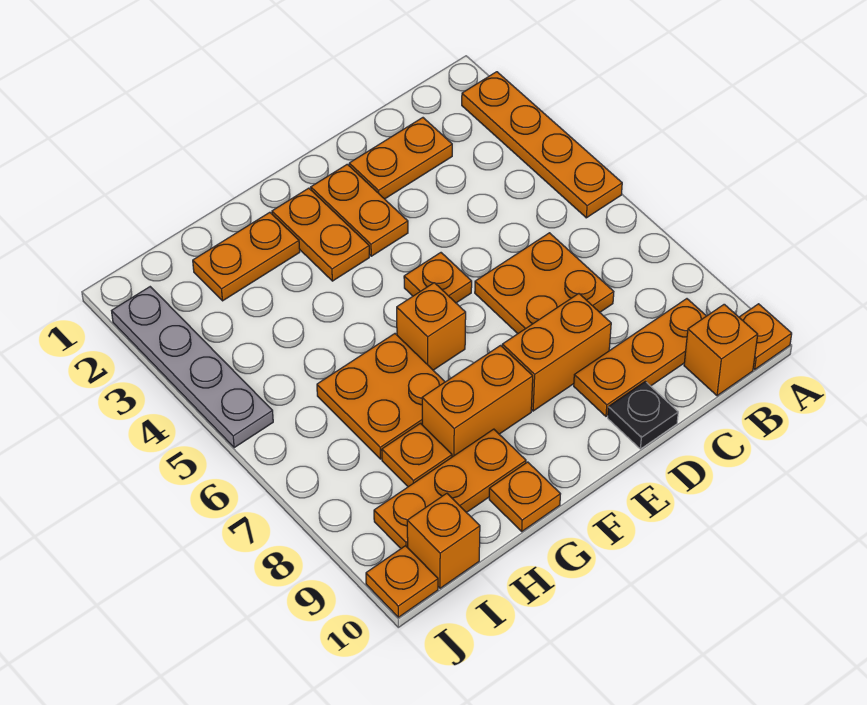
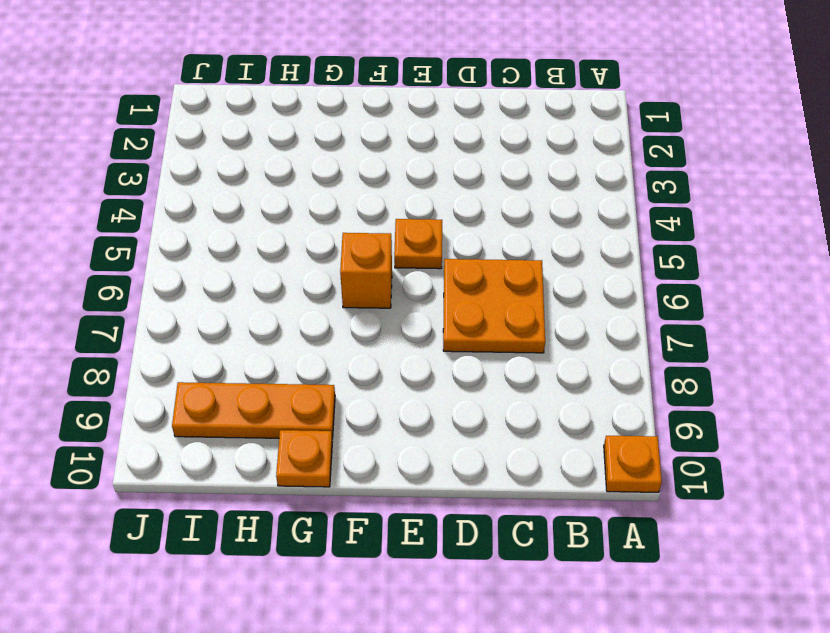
none -> orange plate A2:A5 level 1
none -> orange plate B9:D9 level 1
none -> orange brick B10 level 1

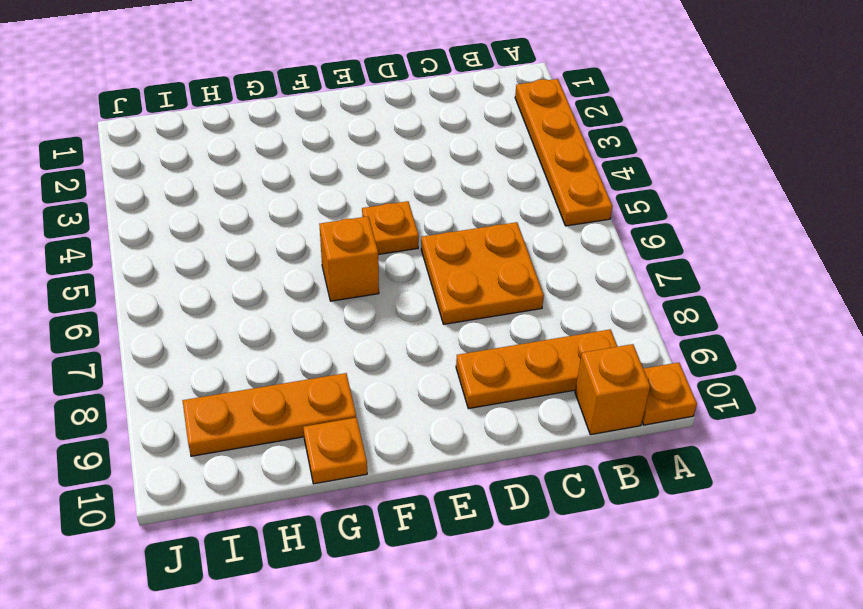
none -> orange plate C2:D2 level 1
none -> orange brick D8:E8 level 1
none -> black plate D10 level 1

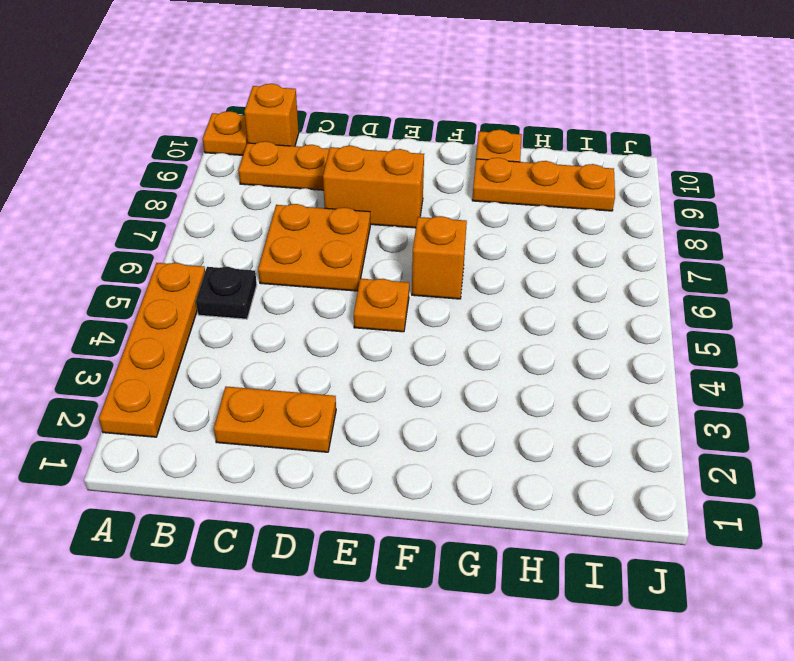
black plate B5 level 1 -> black plate D10 level 1
none -> orange plate E2:E3 level 1
none -> orange plate F2:F3 level 1
none -> orange brick F8:G8 level 1

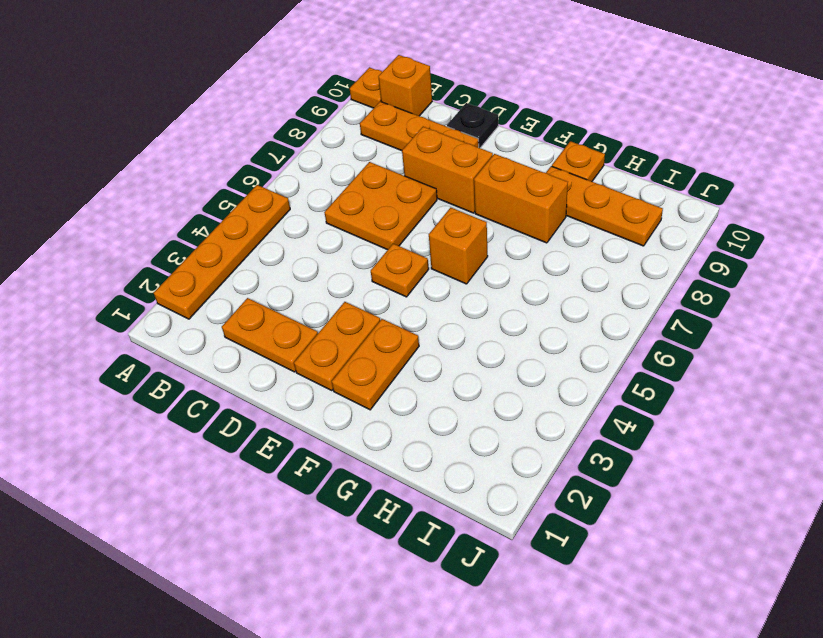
none -> orange plate G2:H2 level 1
none -> orange plate G6:H7 level 1
none -> orange plate H8 level 1

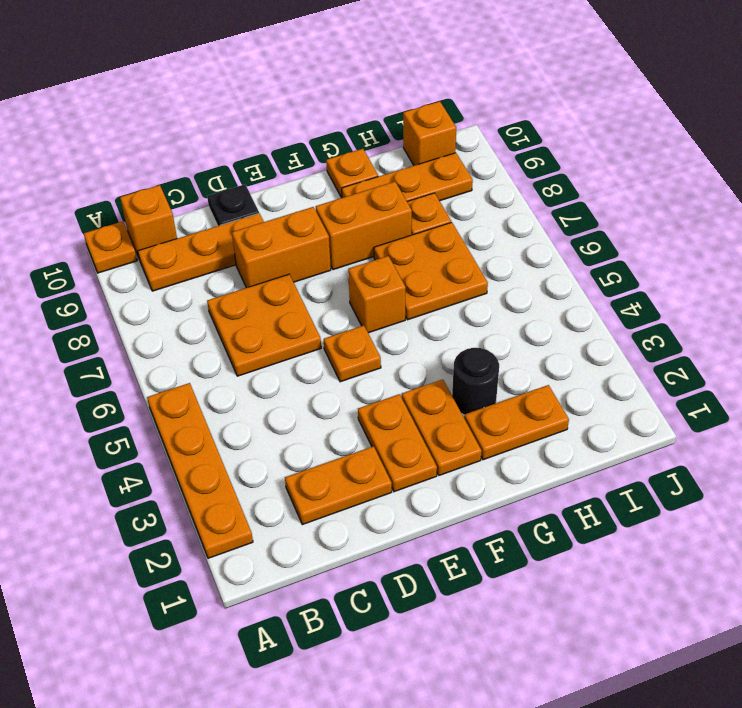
black round brick G3 level 1 -> none
none -> grey plate J2:J5 level 1
none -> orange plate J10 level 1

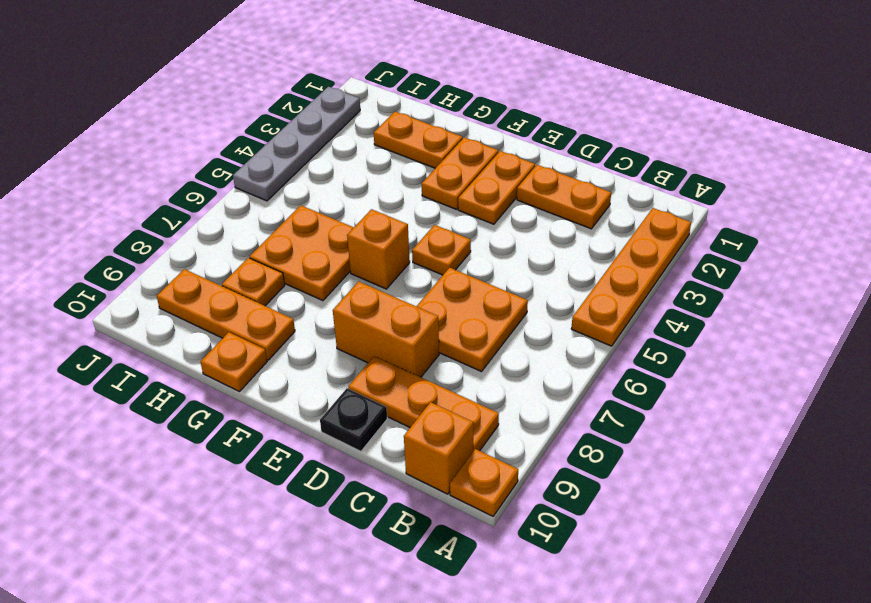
none -> orange brick F8:G8 level 1
none -> orange brick I10 level 1
none -> orange plate J10 level 1

